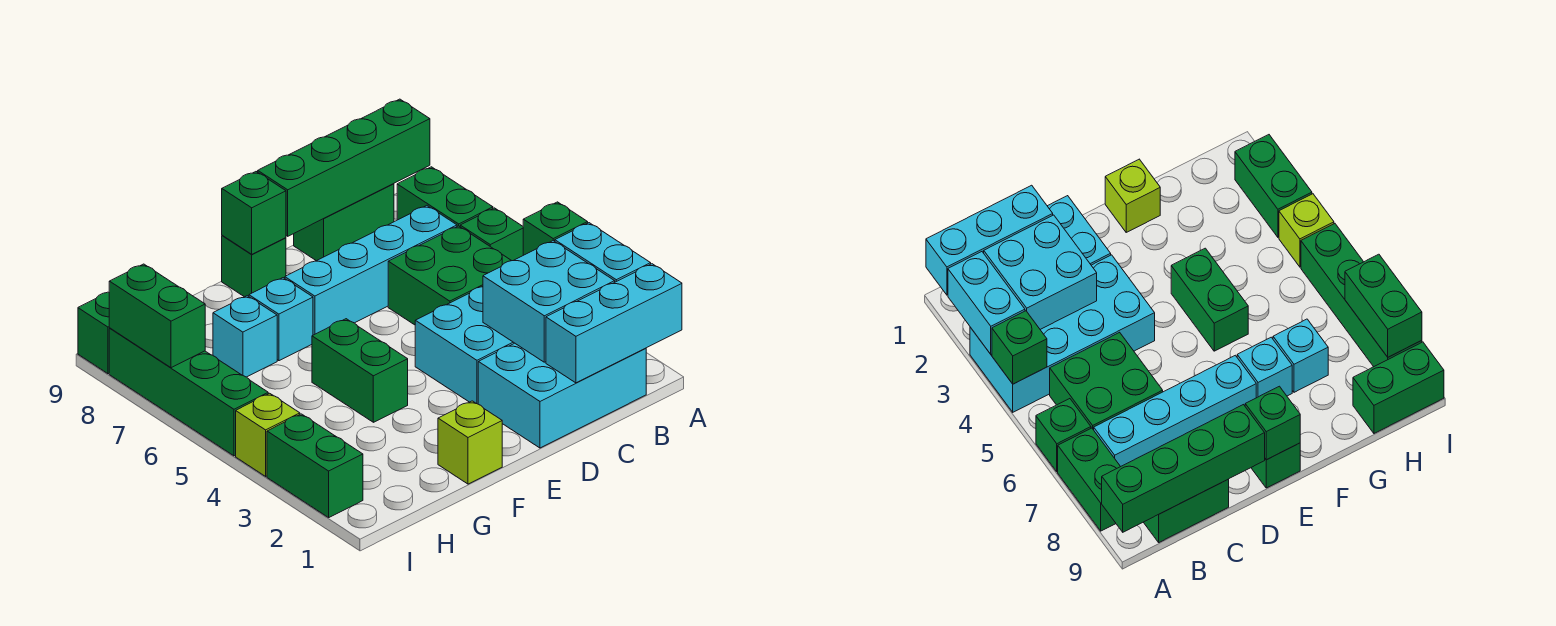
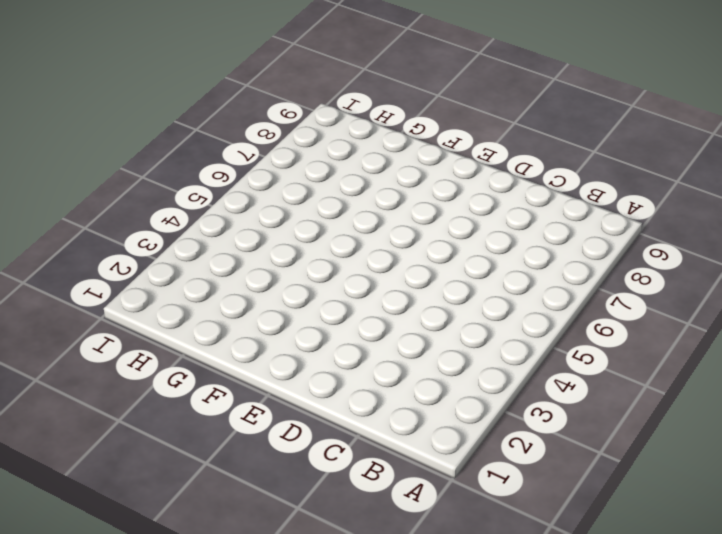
none -> cyan brick A3:D4 level 1
none -> green brick A6 level 1
none -> green brick A7:A8 level 1

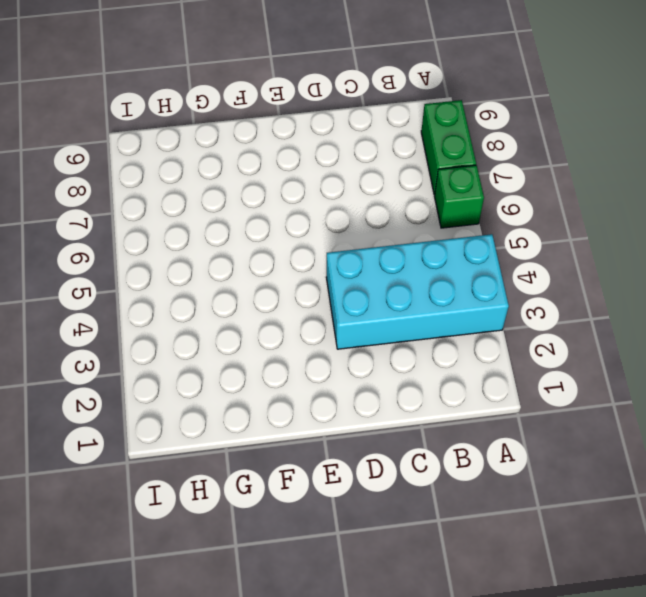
none -> cyan brick B1:D2 level 1
none -> green brick B5:C6 level 1
none -> cyan brick B7:E7 level 1

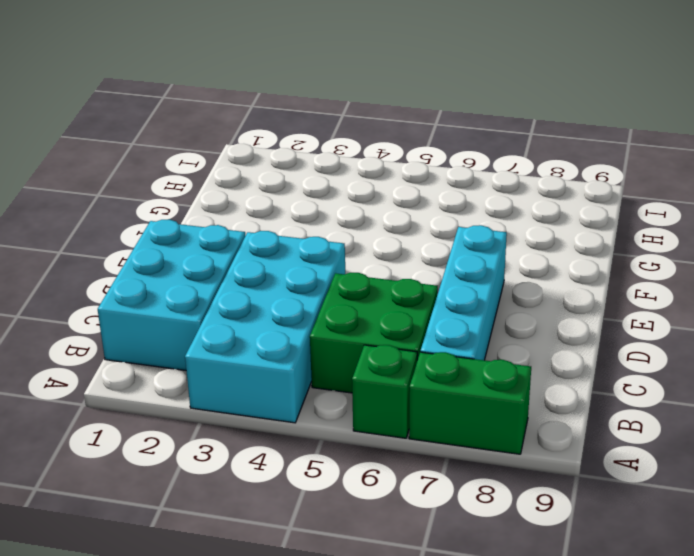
none -> green brick B9:C9 level 1
none -> green brick E9 level 1
none -> lime brick F1 level 1

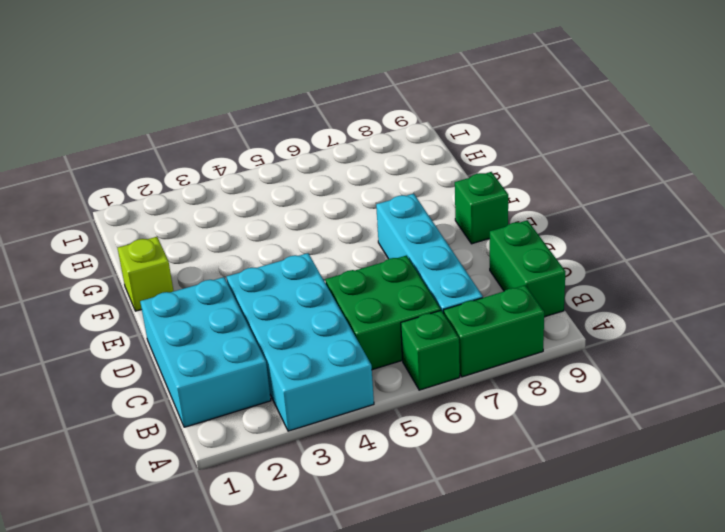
none -> green brick F4:F5 level 1
none -> cyan brick F7 level 1
none -> cyan brick G7 level 1

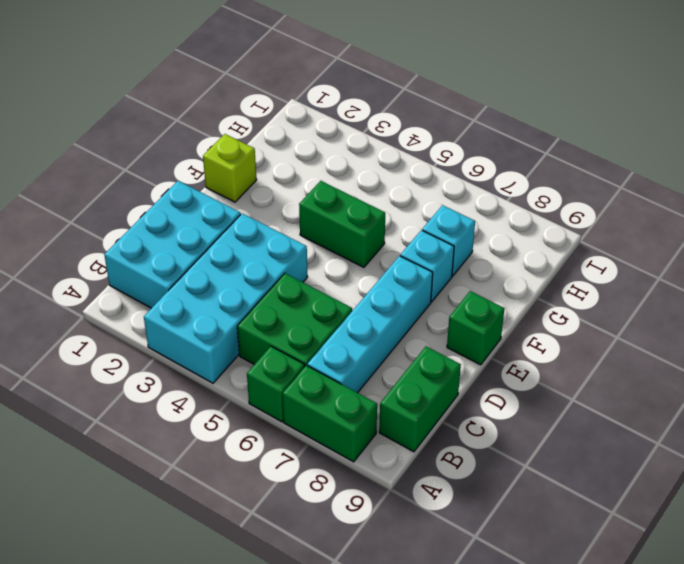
none -> green brick H9:I9 level 1
none -> green brick I2:I3 level 1
none -> lime brick I4 level 1

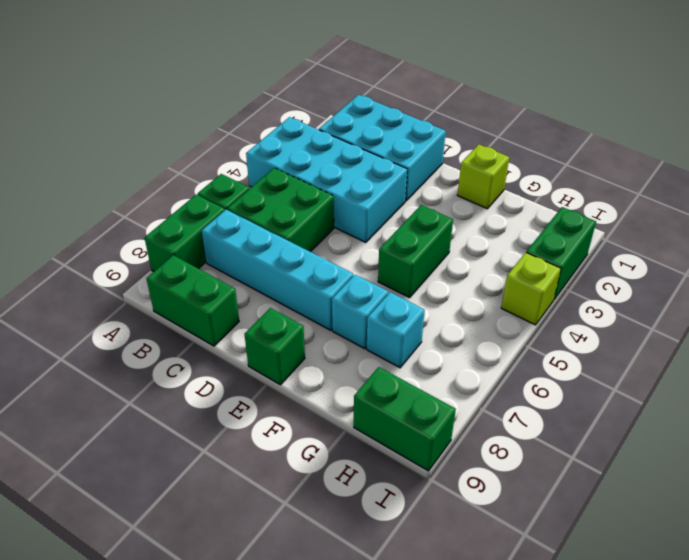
none -> green brick I5:I8 level 1
none -> cyan brick A1:C1 level 2
none -> cyan brick A2:A3 level 2

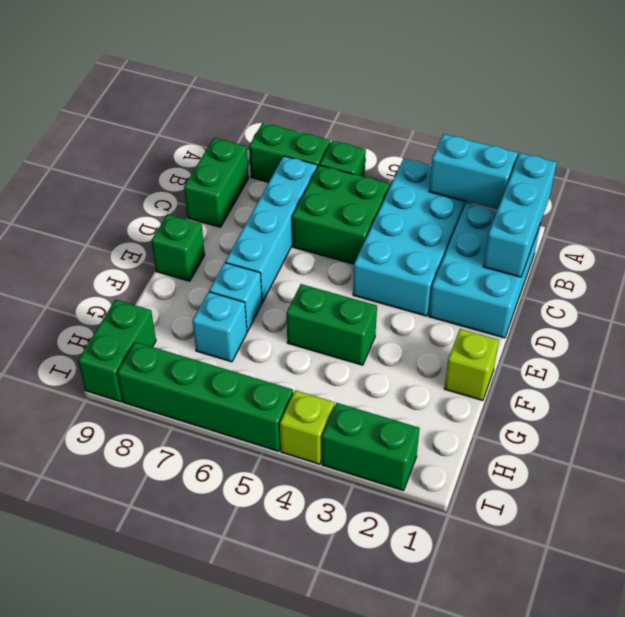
none -> green brick A4 level 2
none -> green brick A9:D9 level 2
none -> cyan brick B2:C3 level 2

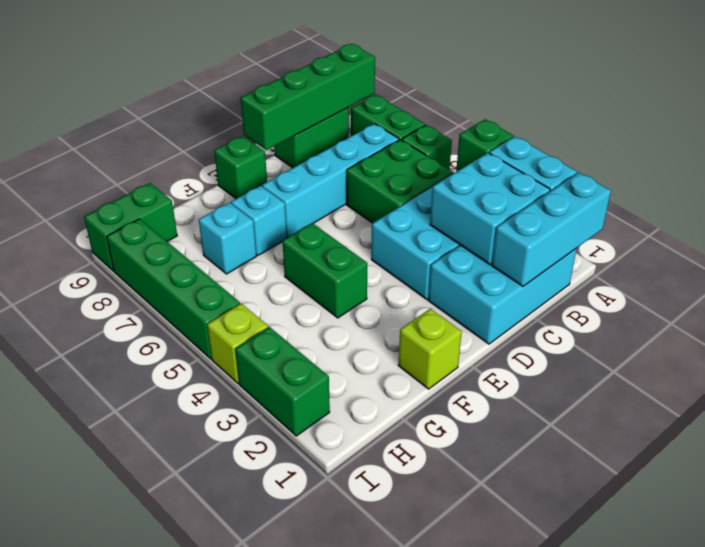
none -> green brick E9 level 2
none -> green brick I7:I8 level 2

